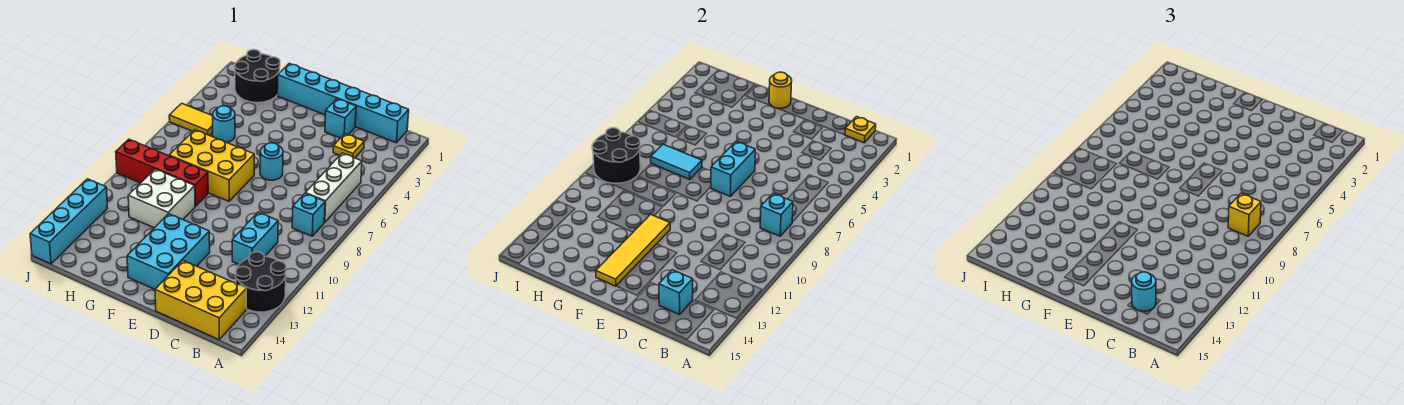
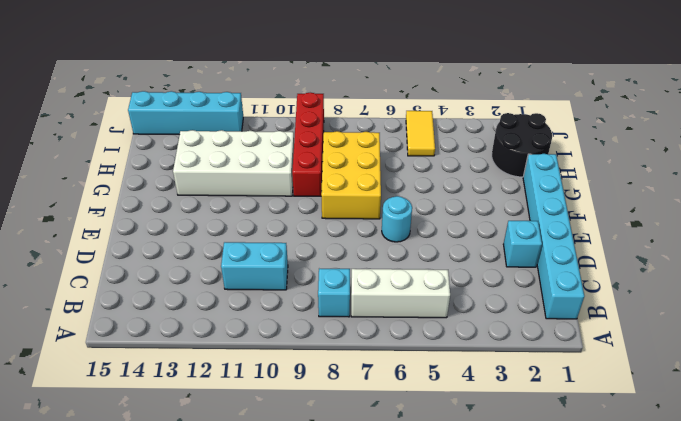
white brick G10:H13 level 1 -> white brick G10:H11 level 1
none -> black round brick A12:B13 level 1
none -> yellow brick B14:D15 level 1
none -> yellow plate C3 level 1

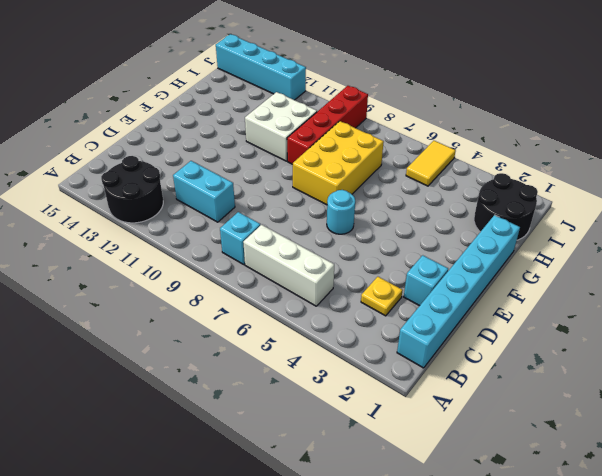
none -> yellow brick B14:D15 level 1
none -> cyan brick E12:F14 level 1
none -> cyan round brick H5 level 1

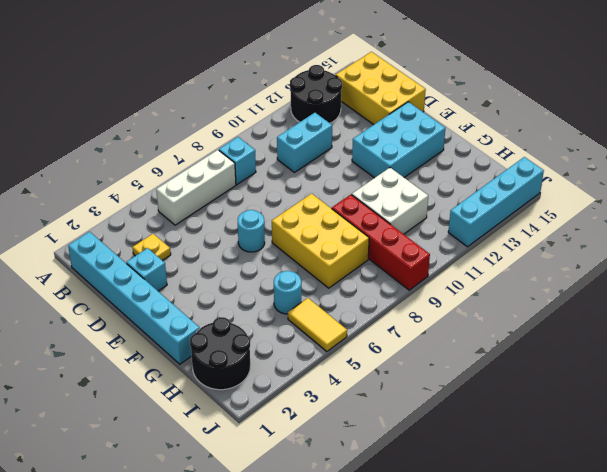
none -> yellow plate B1 level 2
none -> cyan brick B8 level 2
none -> cyan brick C14 level 2

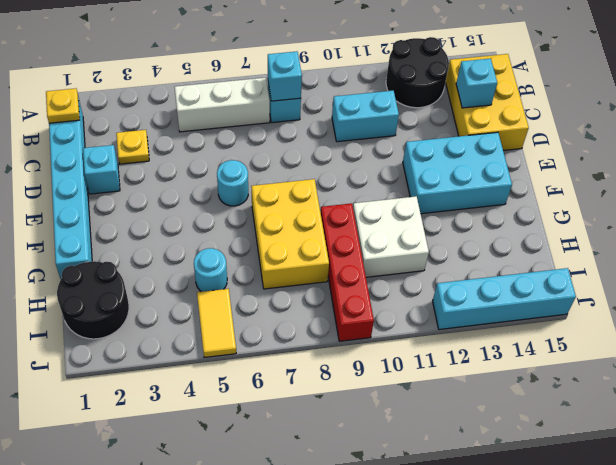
none -> cyan brick E6:E7 level 2
none -> yellow round brick F1 level 2
none -> yellow tile F11:F14 level 2

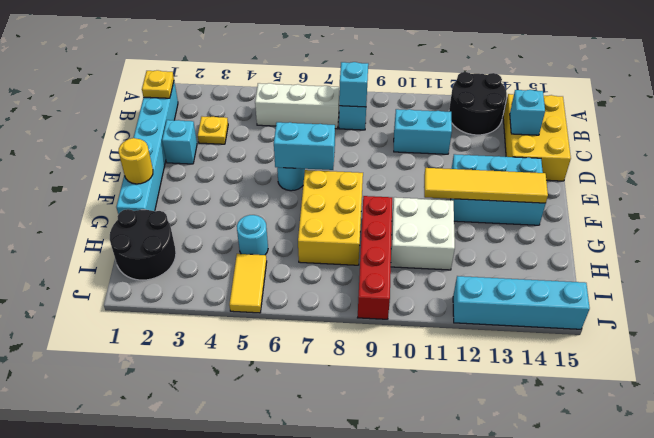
none -> cyan tile G7:H7 level 2
none -> black round brick I8:J9 level 2
none -> yellow brick B8 level 3

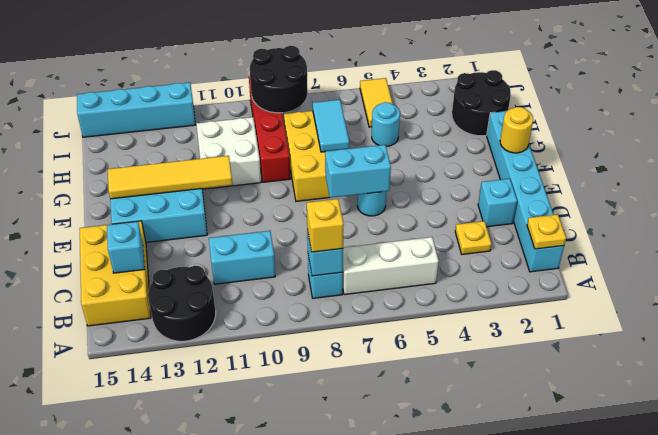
none -> cyan round brick C14 level 3

